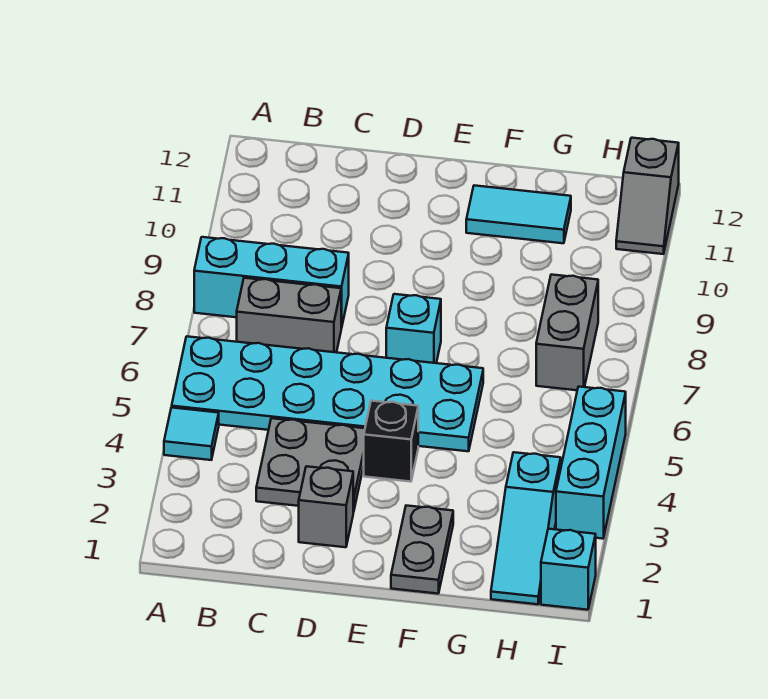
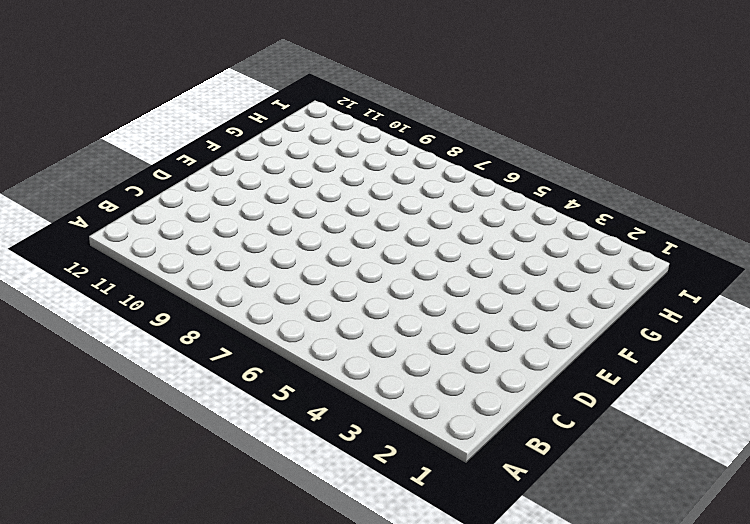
none -> cyan tile A4 level 1
none -> cyan plate A5:F6 level 1
none -> cyan brick A8:C8 level 1

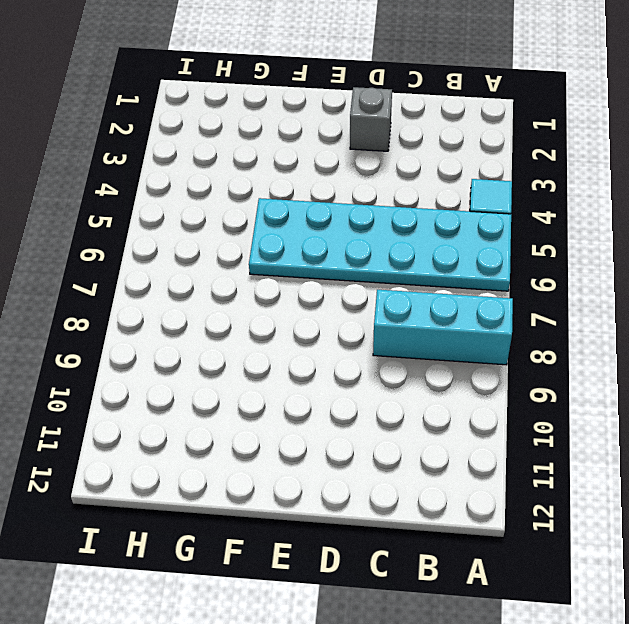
none -> grey brick B7:C7 level 1
none -> grey plate C3:D4 level 1
none -> black brick E4 level 1

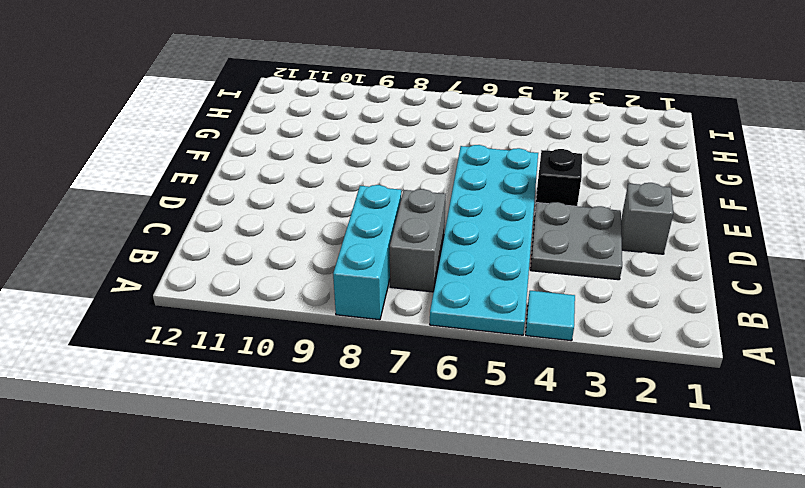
none -> cyan brick E7 level 1
none -> grey plate F1:F2 level 1
none -> cyan tile F11:G11 level 1

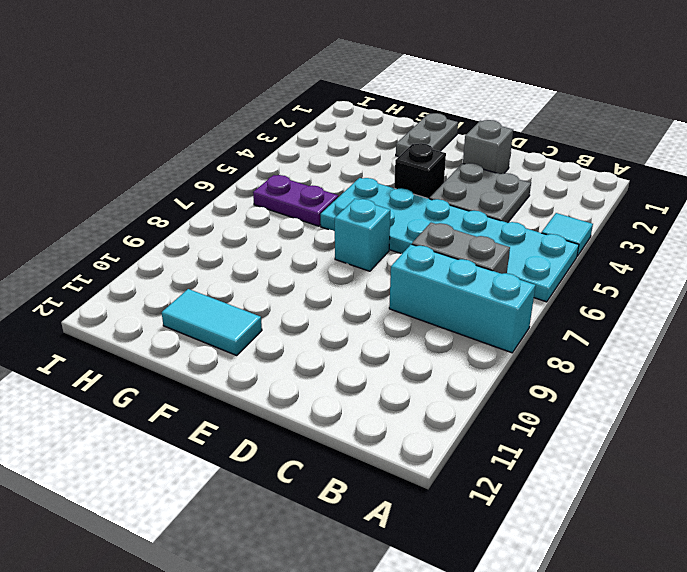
purple plate G6:H6 level 1 -> none
none -> cyan slope H1:H3 level 1 top 3
none -> grey brick H7:H8 level 1
none -> cyan brick I1 level 1

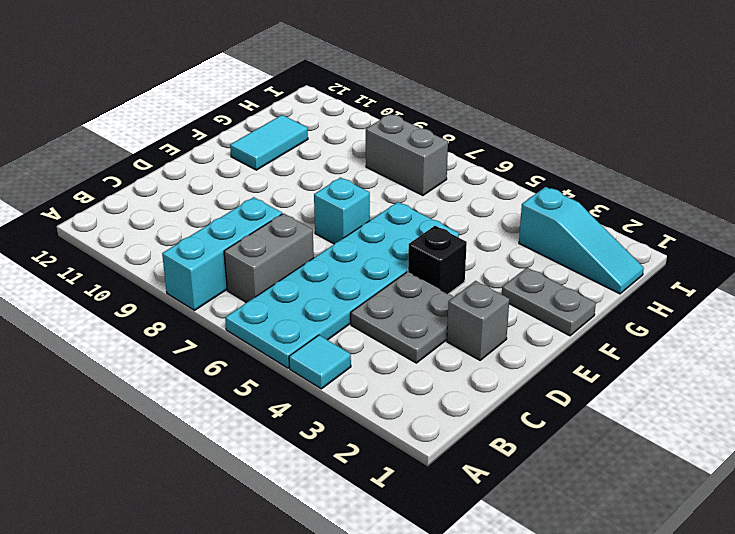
none -> cyan brick I1 level 1
none -> cyan brick I3:I5 level 1
none -> grey slope I11:I12 level 1 top 12

